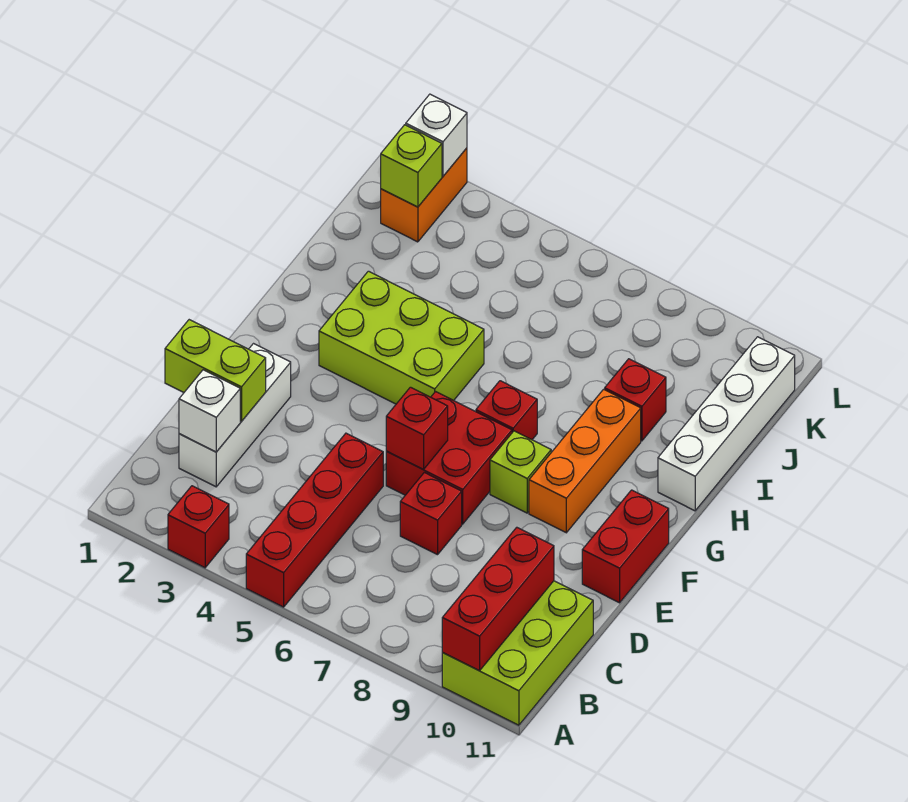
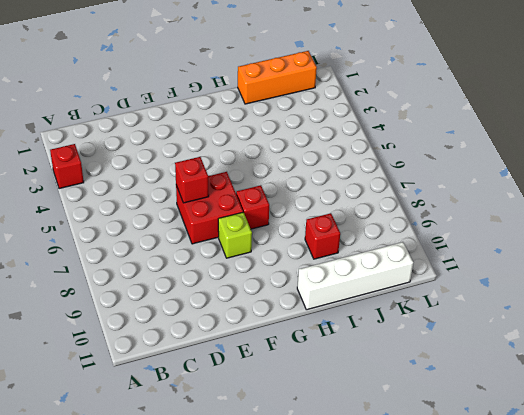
orange brick I1:K1 level 1 -> orange brick F9:H9 level 1
none -> red brick A5:D5 level 1
none -> lime brick A10:C11 level 1
none -> white brick C2:E2 level 1

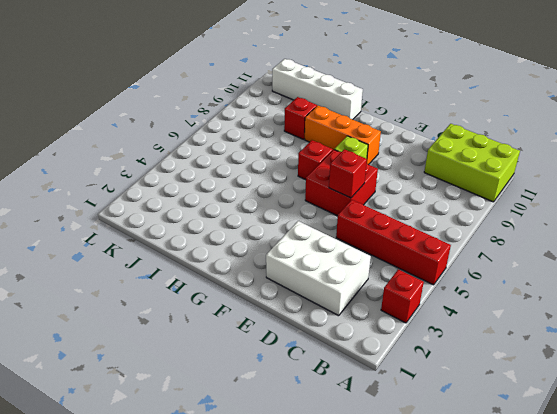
white brick C2:E3 level 1 -> white brick C2:E2 level 1
none -> red brick D7 level 1
none -> red brick E11:F11 level 1
none -> lime brick G3:H5 level 1

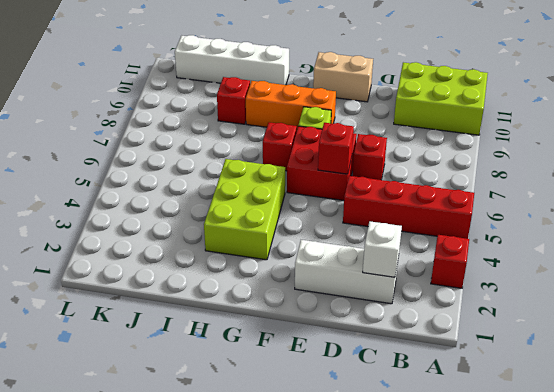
tan brick E11:F11 level 1 -> red brick E11:F11 level 1
none -> orange brick K2:L2 level 1
none -> red brick A10:C10 level 2
none -> lime brick D1:D2 level 2

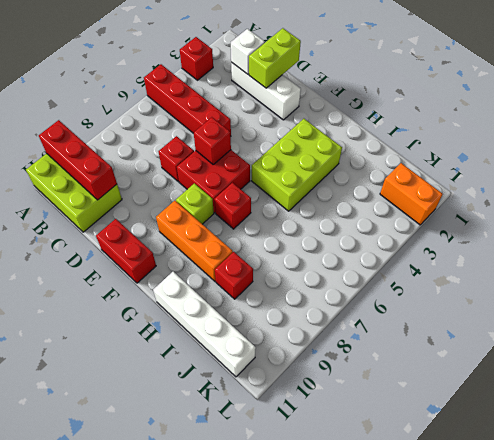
none -> lime brick K2 level 2
none -> white brick L2 level 2

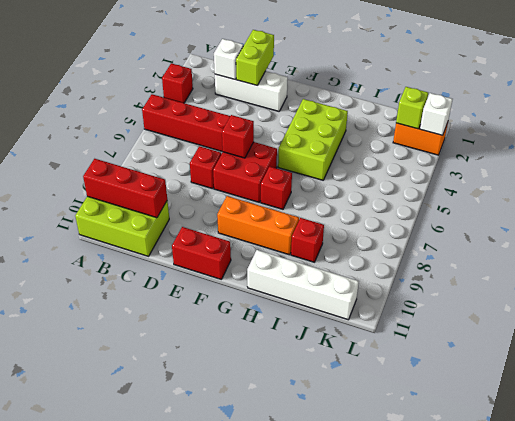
none -> lime brick F8 level 1

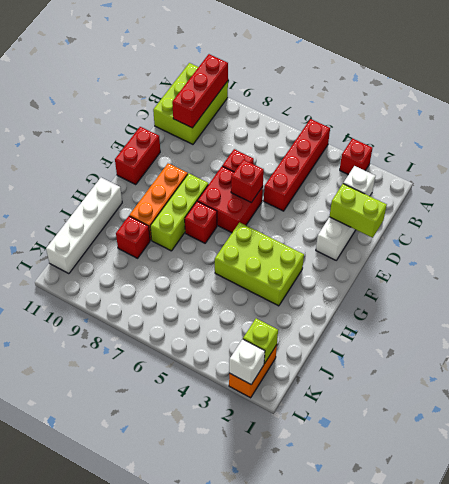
lime brick F8:H8 level 1 -> lime brick F8 level 1

